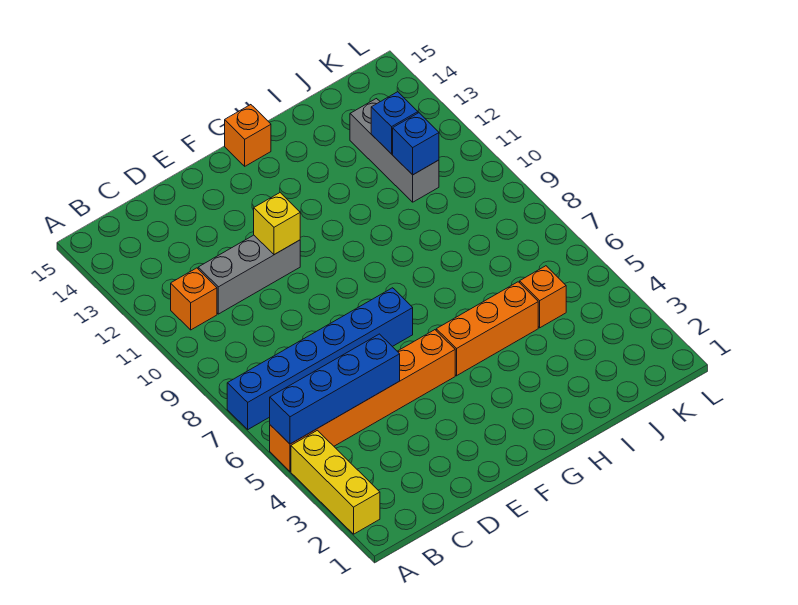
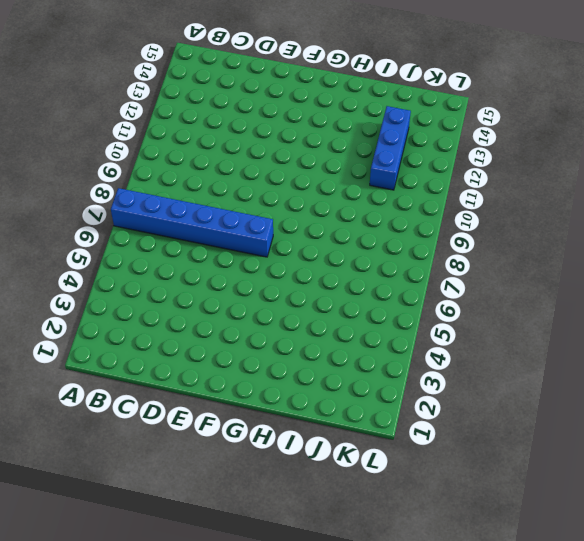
blue brick J11:J13 level 1 -> grey brick J11:J13 level 1
none -> yellow brick A2:A4 level 1
none -> orange brick A5:F5 level 1
none -> orange brick B11 level 1

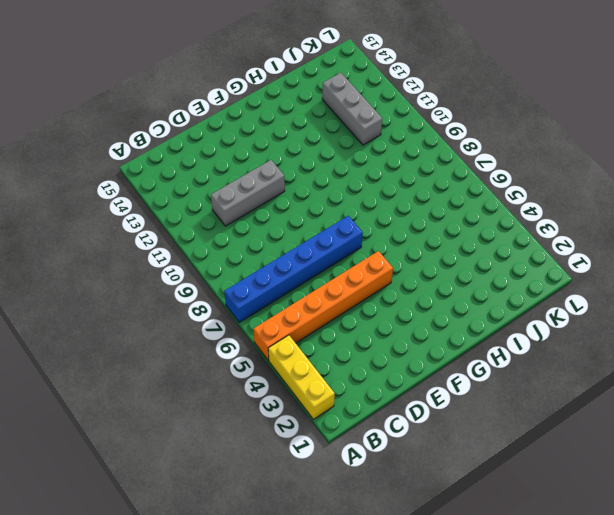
none -> orange brick B11 level 1
none -> orange brick G5:I5 level 1
none -> orange brick G15 level 1

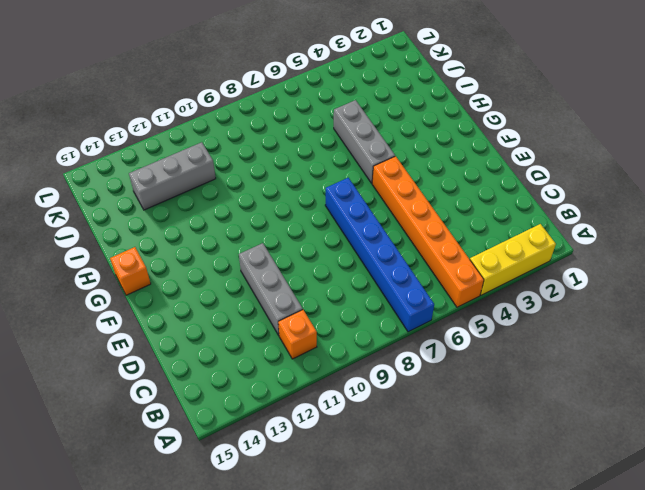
grey brick G5:I5 level 1 -> orange brick G5:I5 level 1
none -> orange brick J5 level 1
none -> blue brick A5:D5 level 2
none -> yellow brick E11 level 2

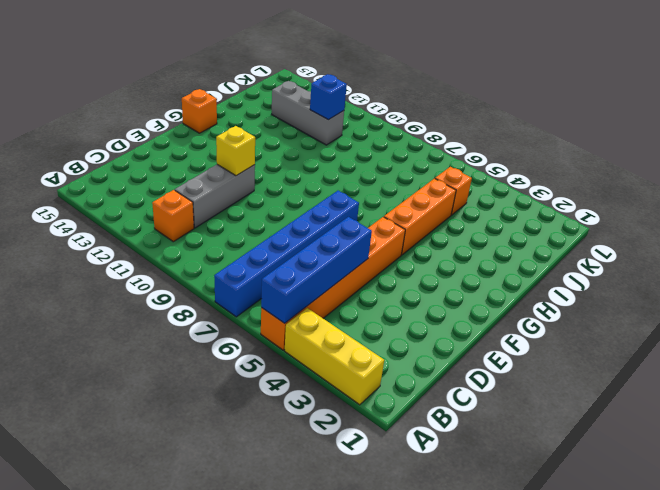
none -> blue brick J12 level 2

